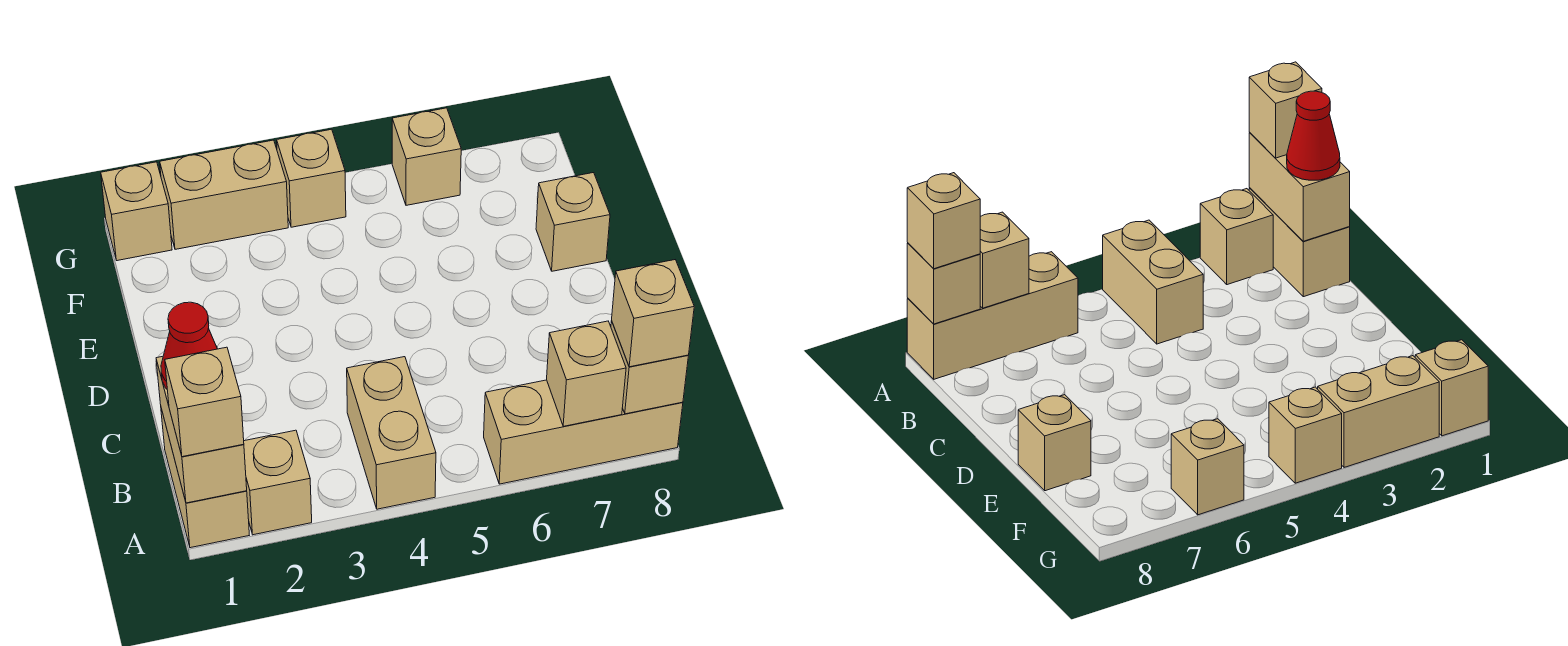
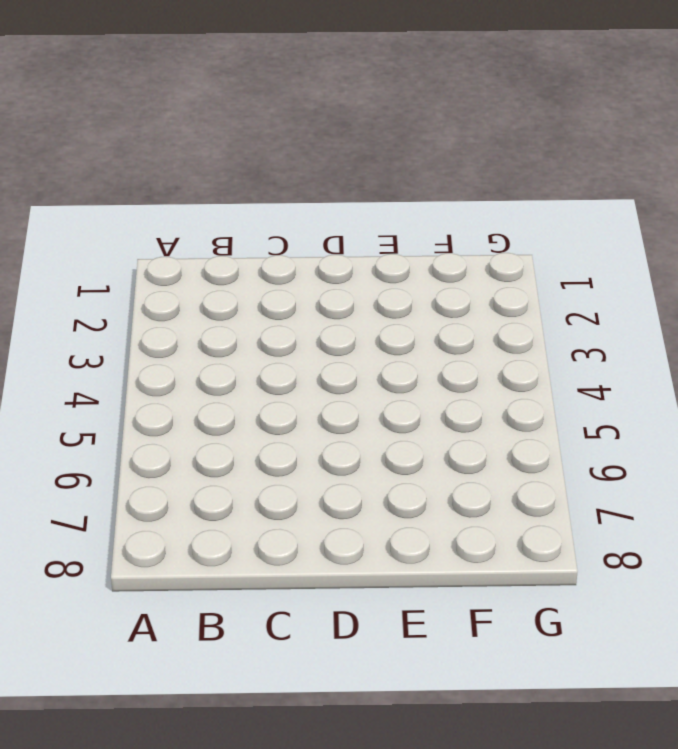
none -> tan brick A1:B1 level 1
none -> tan brick A2 level 1
none -> tan brick A4:B4 level 1

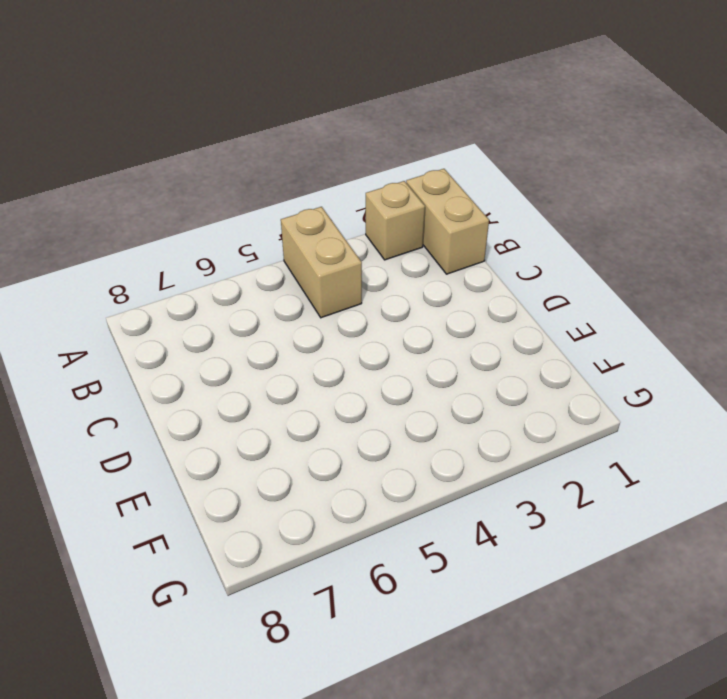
none -> tan brick A6:A8 level 1
none -> tan brick E8 level 1
none -> tan brick G1 level 1

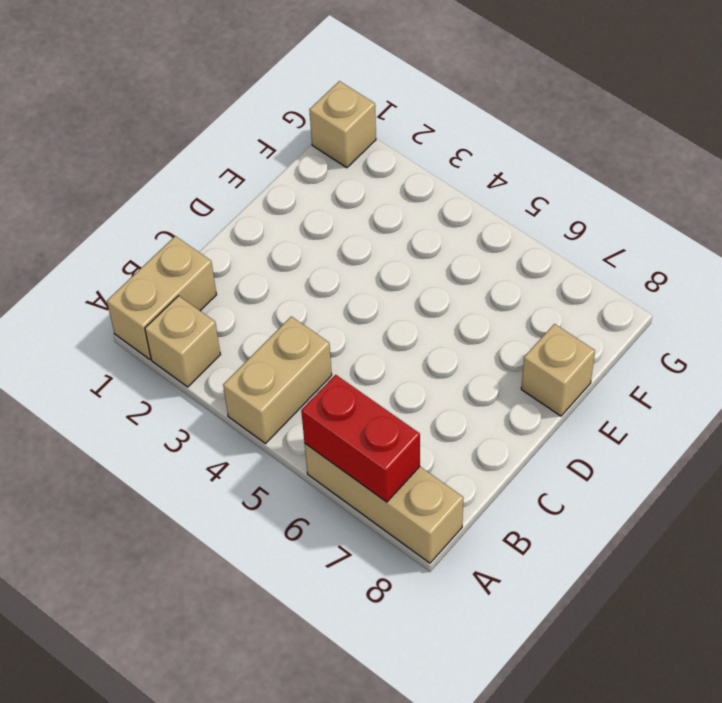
red brick A6:A7 level 2 -> tan brick A7 level 2
none -> tan brick G2:G3 level 1
none -> tan brick G4 level 1
none -> tan brick G6 level 1

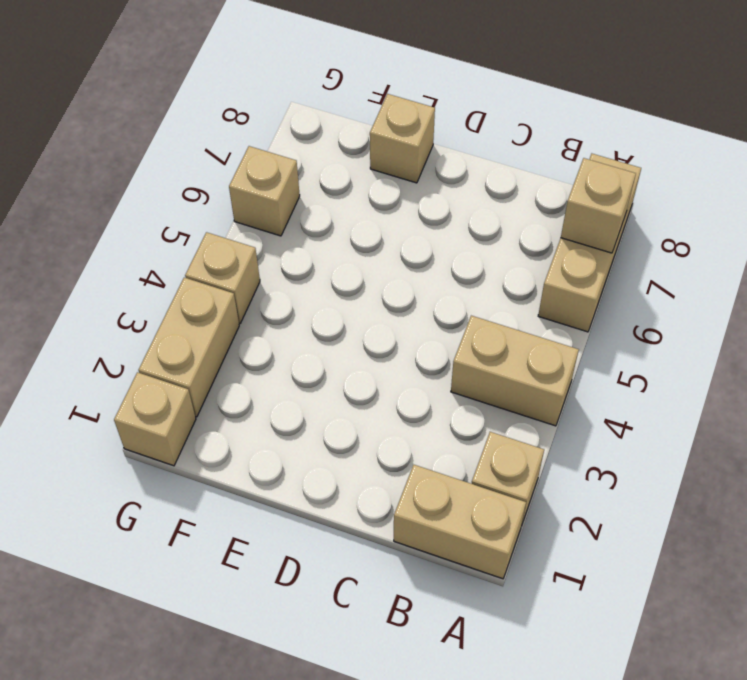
none -> tan brick A1:B1 level 2
none -> tan brick A8 level 2
none -> tan brick A1 level 3

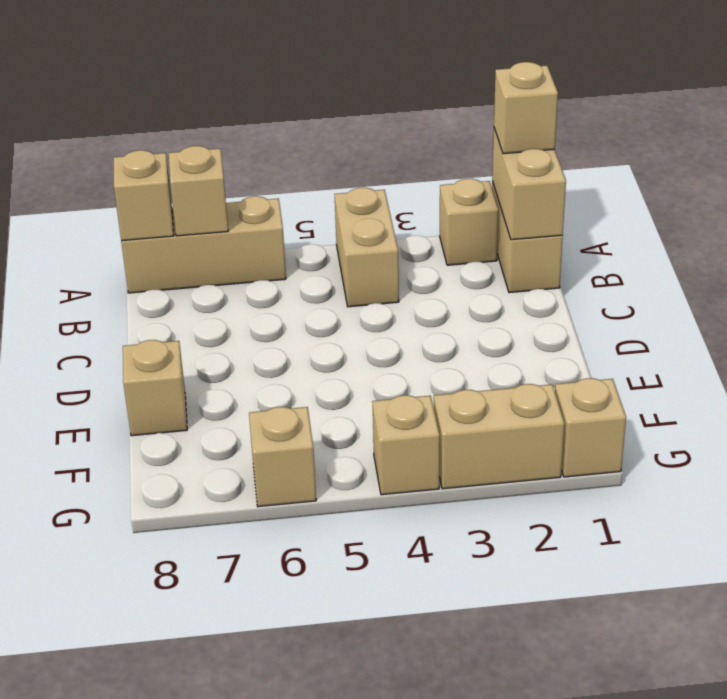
none -> tan brick A8 level 3
none -> red cone B1 level 3

